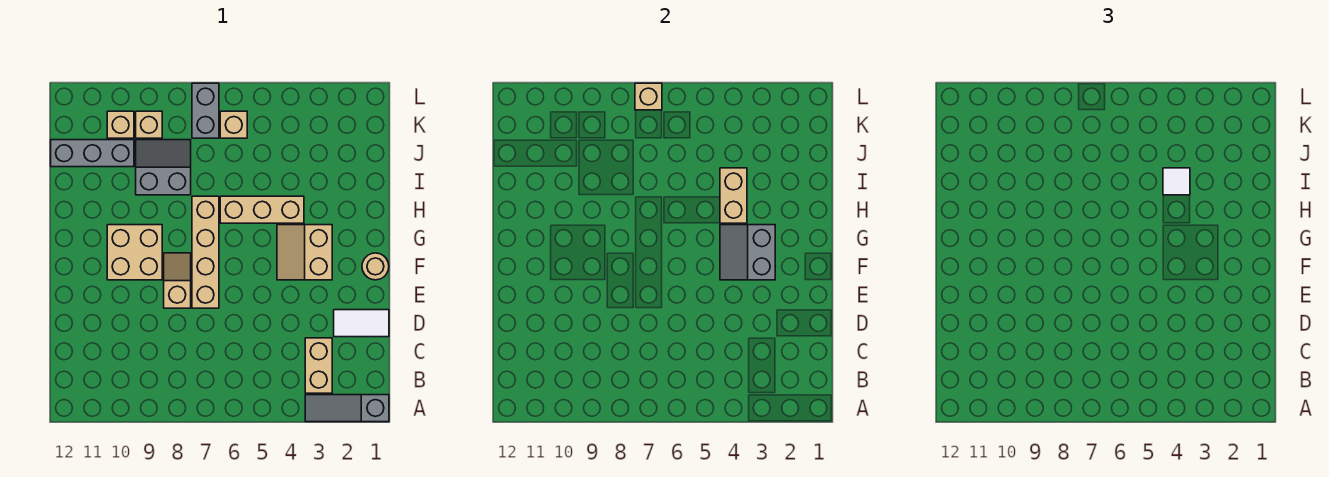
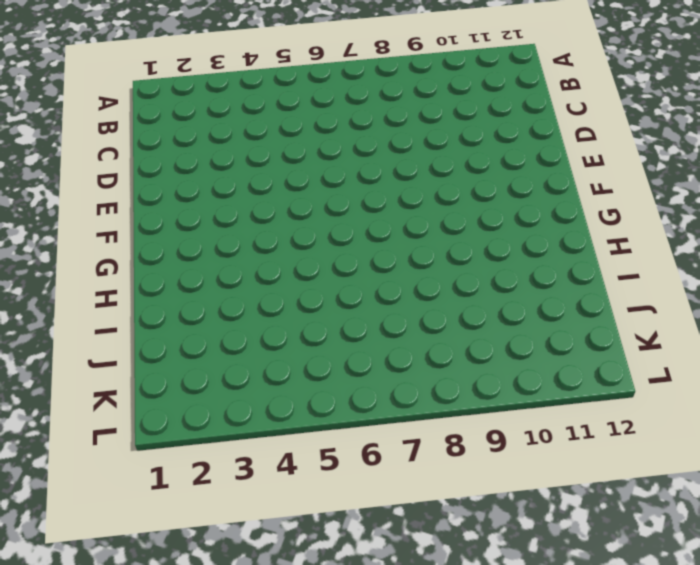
none -> grey slope A1:A3 level 1 top 1
none -> tan brick B3:C3 level 1
none -> white tile D1:D2 level 1

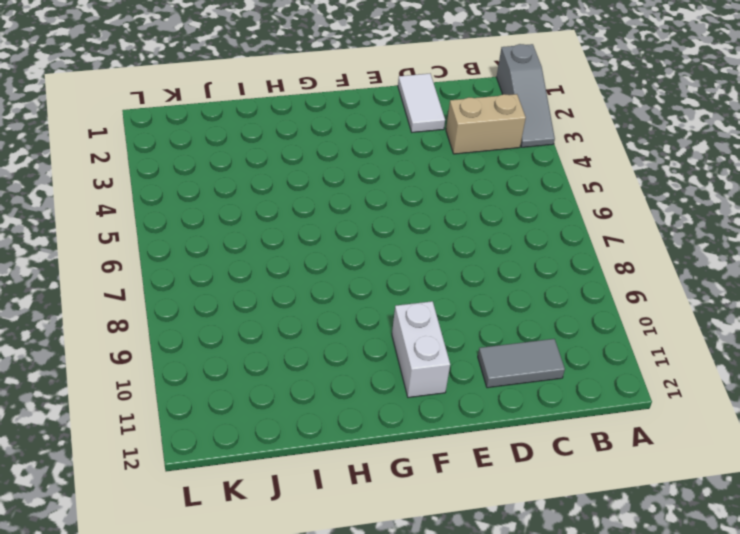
grey tile C11:D11 level 1 -> none
white brick F10:F11 level 1 -> tan brick F9:G10 level 1
none -> tan brick E7:H7 level 1
none -> tan slope E8:F8 level 1 top E
none -> tan round brick F1 level 1

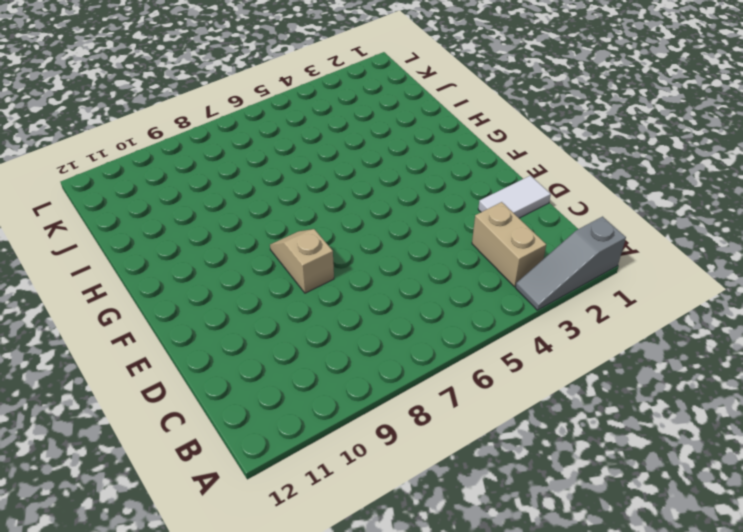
none -> tan brick E7:H7 level 1
none -> tan round brick F1 level 1
none -> tan slope F3:G4 level 1 top 3

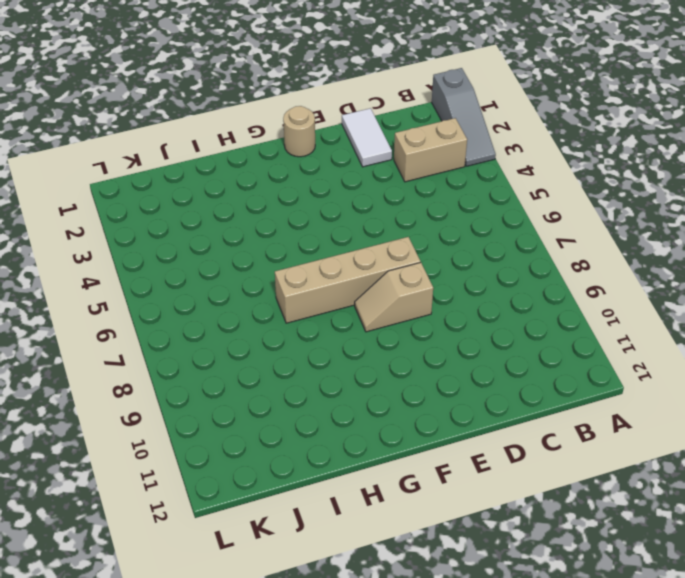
none -> tan slope F3:G4 level 1 top 3
none -> tan brick F9:G10 level 1
none -> tan brick H4:H6 level 1

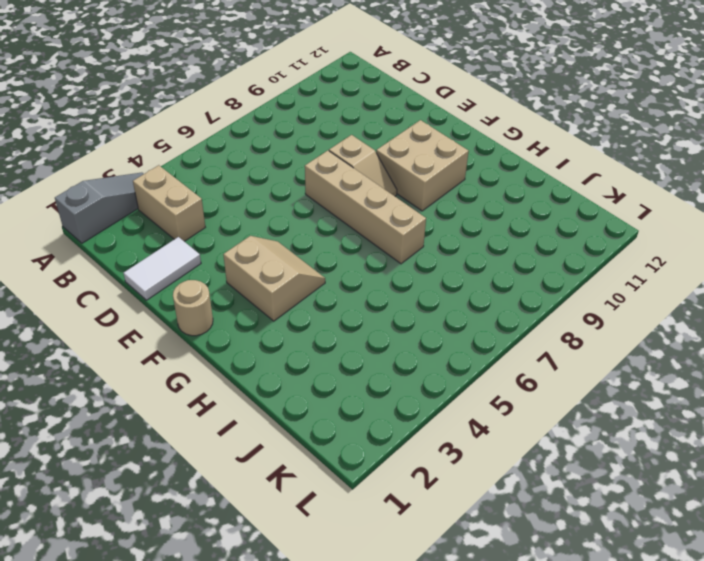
none -> tan brick H4:H6 level 1
none -> grey slope I8:J9 level 1 top I
none -> grey brick J10:J12 level 1

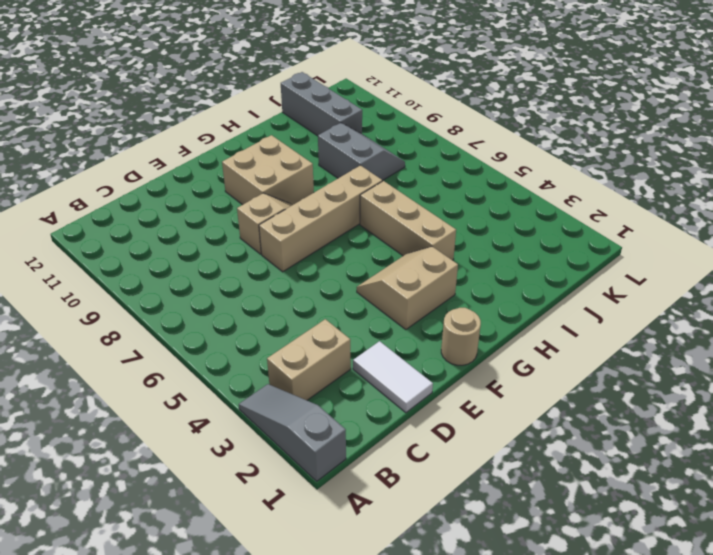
none -> tan brick K6 level 1
none -> grey brick K7:L7 level 1
none -> tan brick K9 level 1

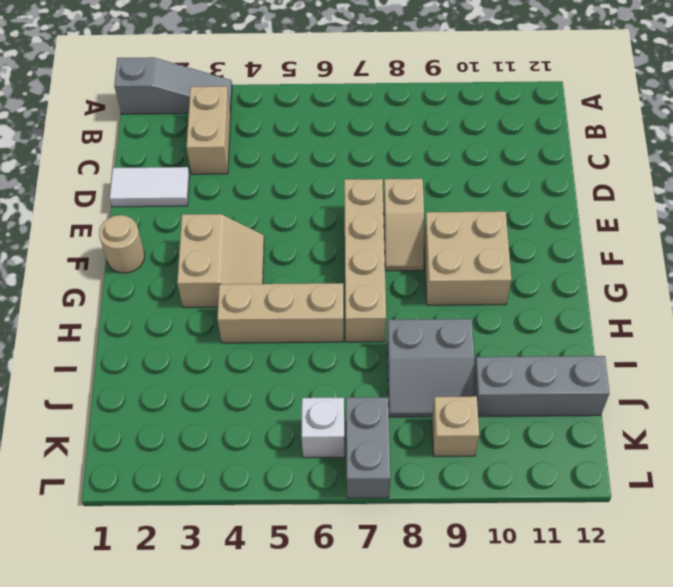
white brick K6 level 1 -> tan brick K6 level 1
none -> tan brick K10 level 1
none -> grey slope F3:G4 level 2 top 3
none -> tan brick H4:I4 level 2

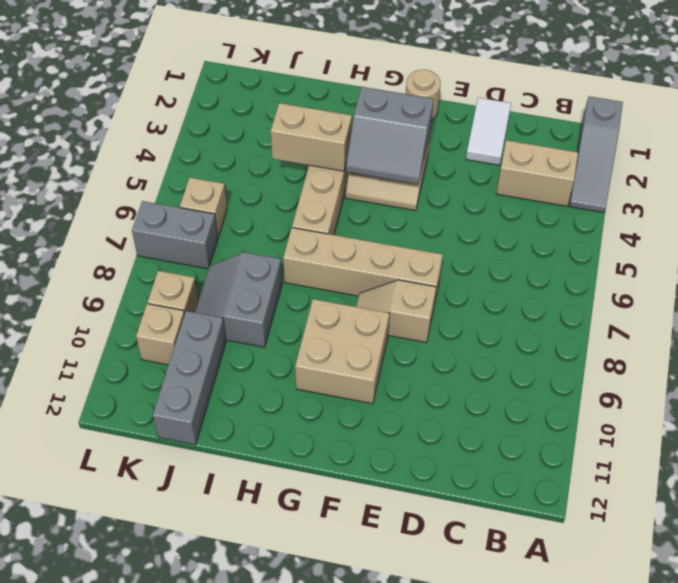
none -> tan brick L7 level 2
none -> white tile I4 level 3

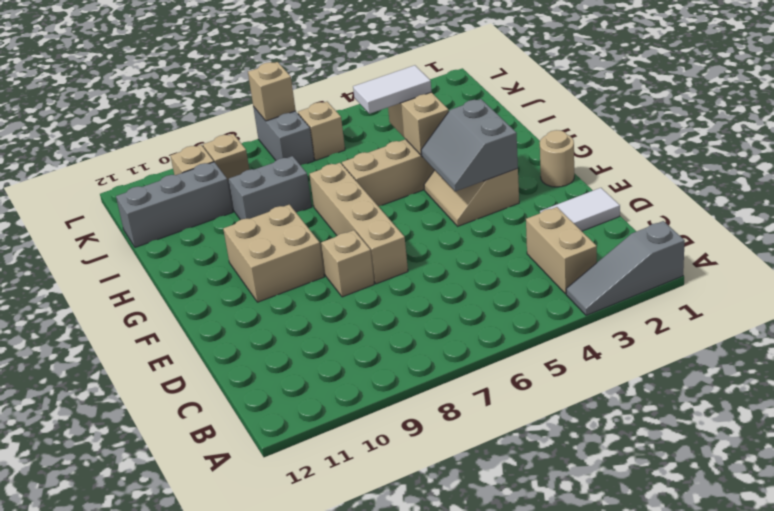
white tile I4:I5 level 3 -> white tile I4 level 3

